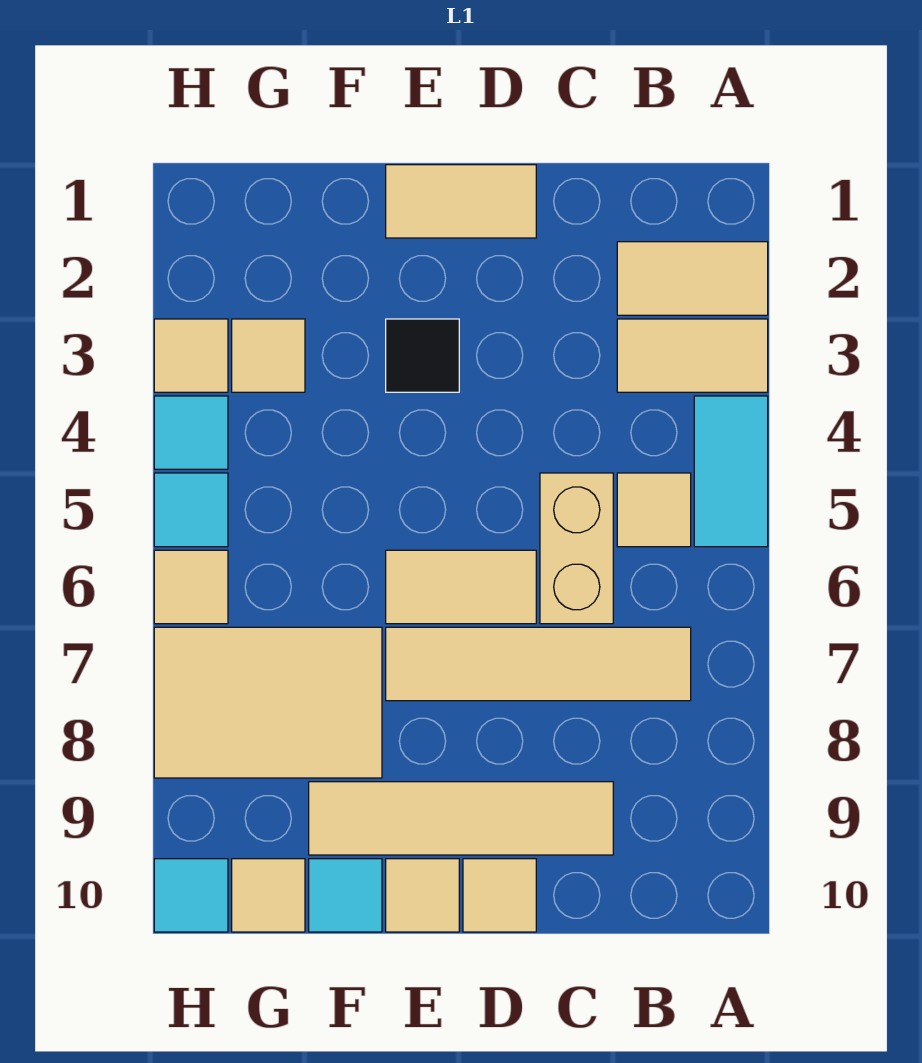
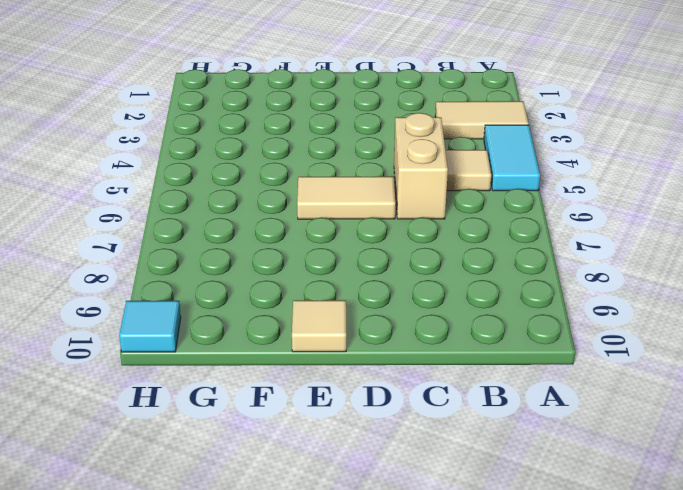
none -> tan tile A2:B2 level 1
none -> tan tile B7:E7 level 1
none -> tan tile C9:F9 level 1

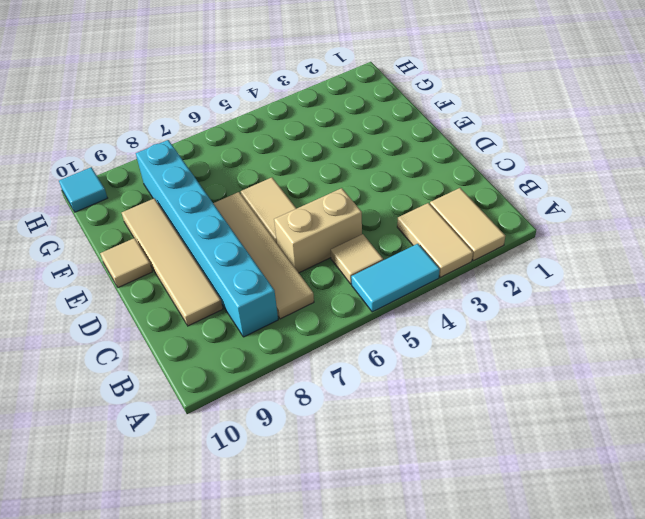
cyan brick B8:G8 level 1 -> tan tile F7:H8 level 1
none -> tan tile D1:E1 level 1
none -> tan tile D10 level 1
none -> black tile E3 level 1

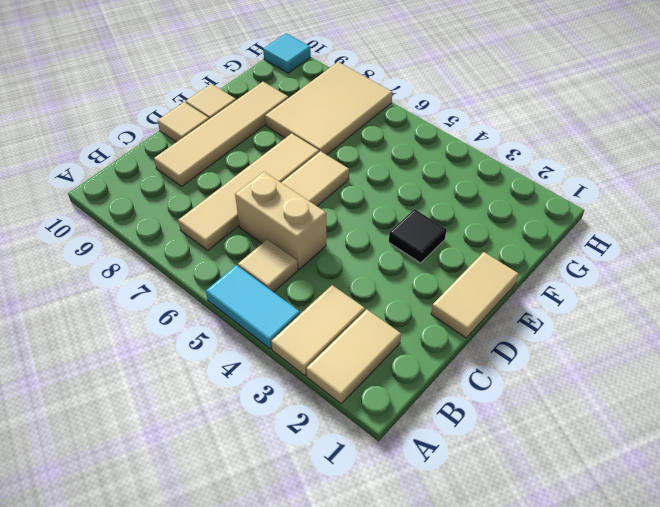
none -> cyan tile F10 level 1
none -> tan tile G3 level 1
none -> tan tile G10 level 1

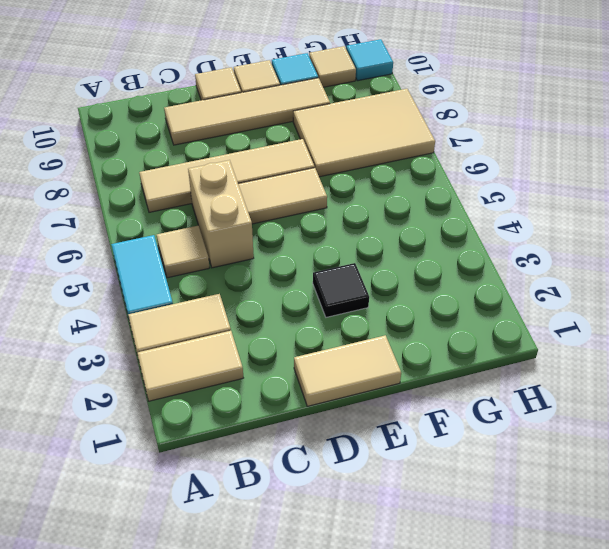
none -> tan tile G3 level 1
none -> tan tile H3 level 1
none -> cyan tile H4 level 1

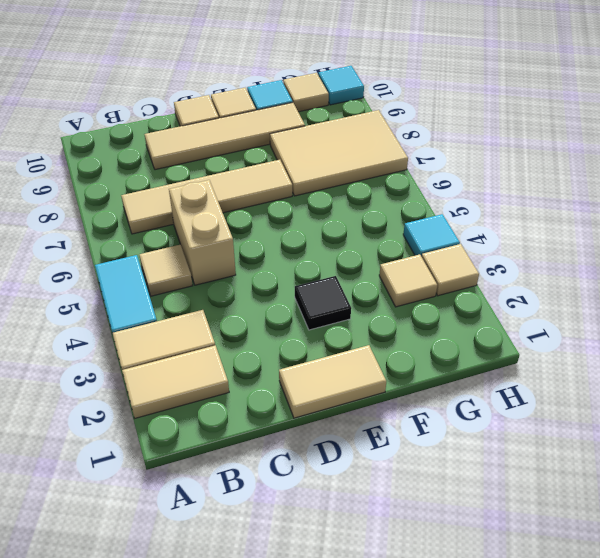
none -> tan tile D6:E6 level 1
none -> cyan tile H5 level 1
none -> tan tile H6 level 1

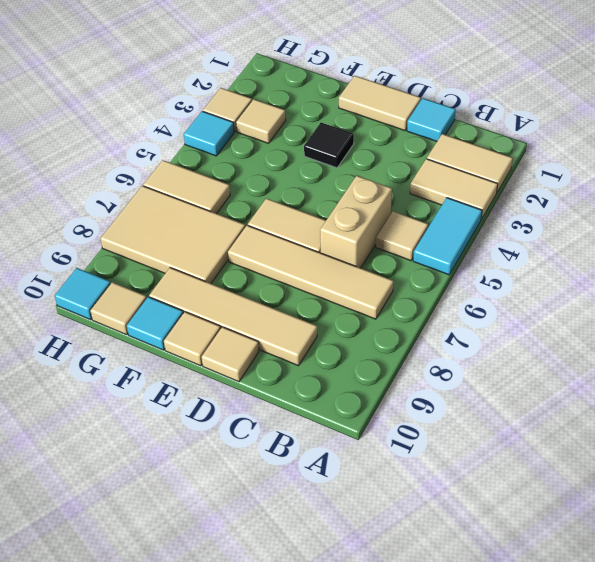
cyan tile C1 level 1 -> cyan tile H5 level 1
tan tile G6:H6 level 1 -> tan tile H6 level 1

